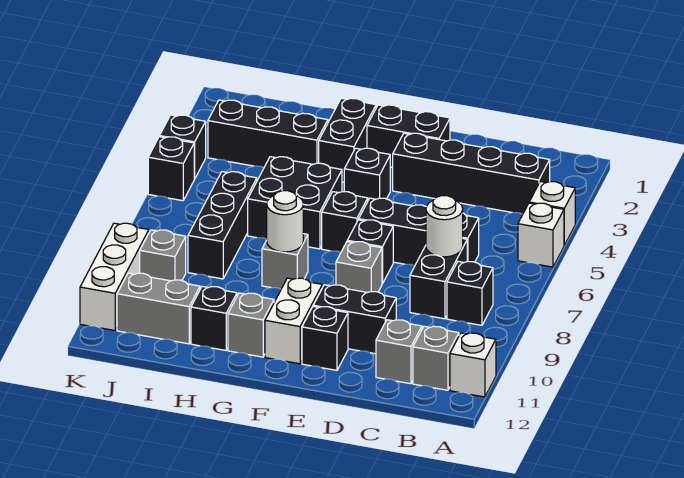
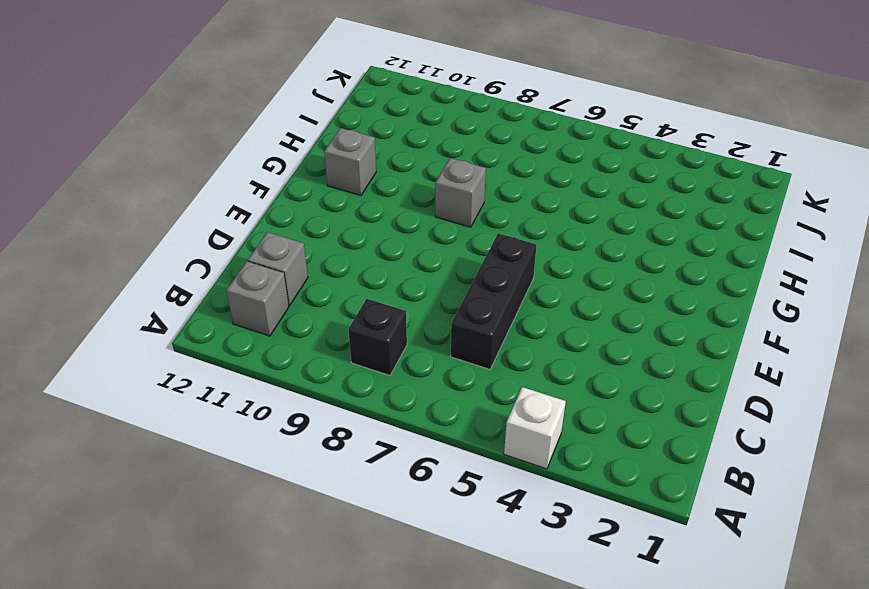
none -> white brick A5 level 1
none -> white brick A11 level 1
none -> black brick B3:E3 level 1
none -> black brick C7:C8 level 1

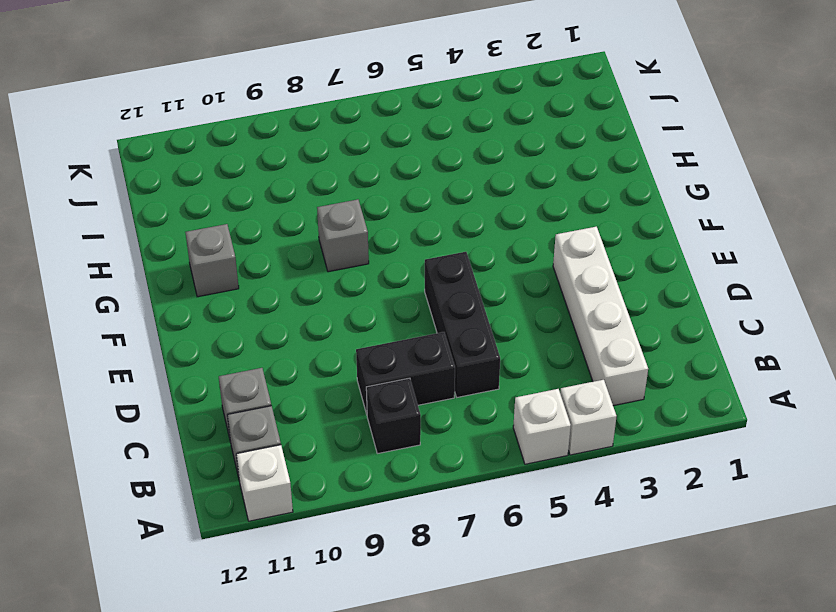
white brick B3:E3 level 1 -> black brick B3:E3 level 1
none -> black brick D10:E10 level 1
none -> black brick E2:F2 level 1
none -> black brick E7 level 1
none -> grey brick E8 level 1

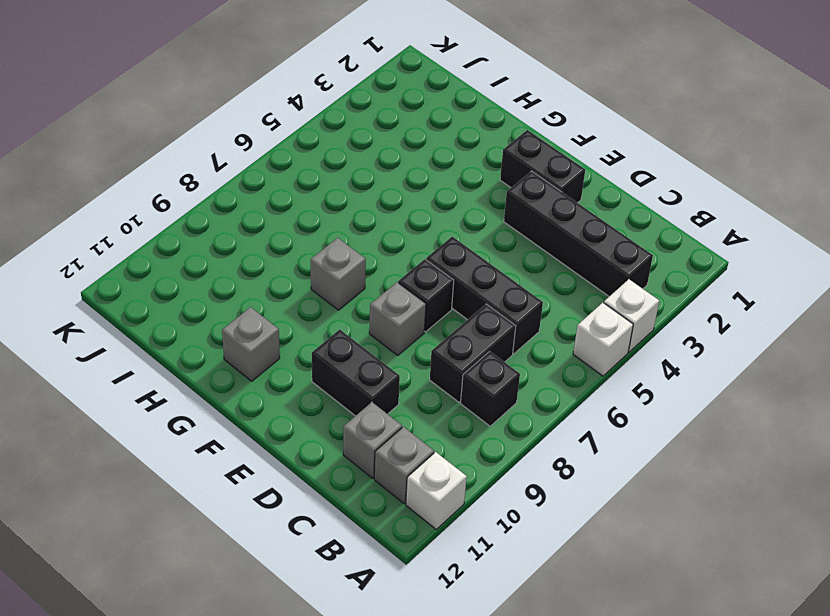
none -> black brick E11 level 1
none -> black brick F4 level 1
none -> black brick F6 level 1
none -> white brick F10:F11 level 1

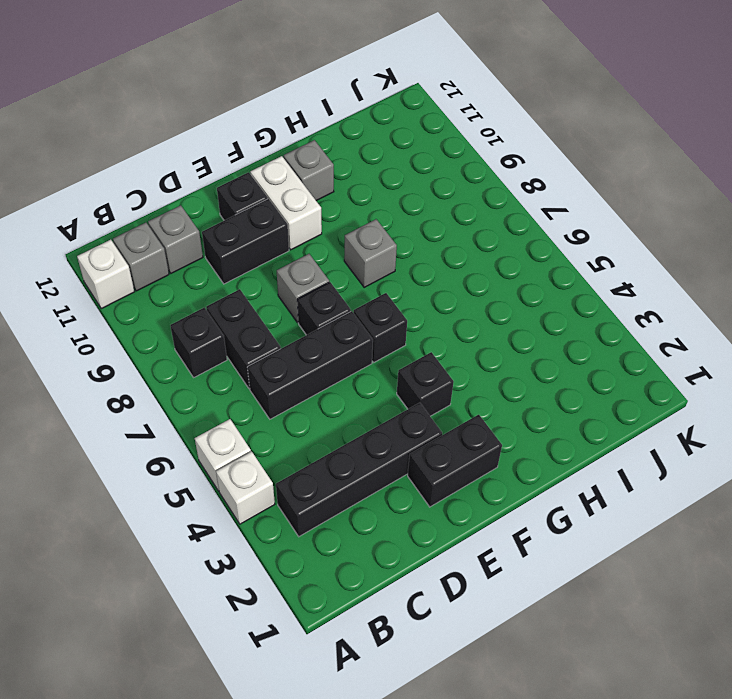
none -> black brick G2:G3 level 1
none -> black brick G5:H6 level 1
none -> black brick H3:J3 level 1
none -> black brick H11 level 1

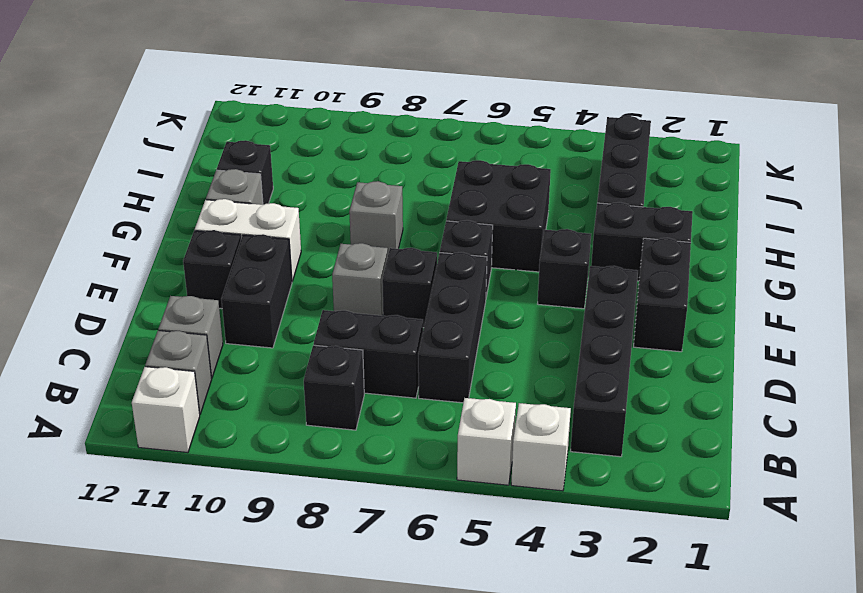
none -> black brick I6:I8 level 1
none -> grey brick I11:J11 level 1
none -> grey brick J9 level 1
none -> black brick K4 level 1

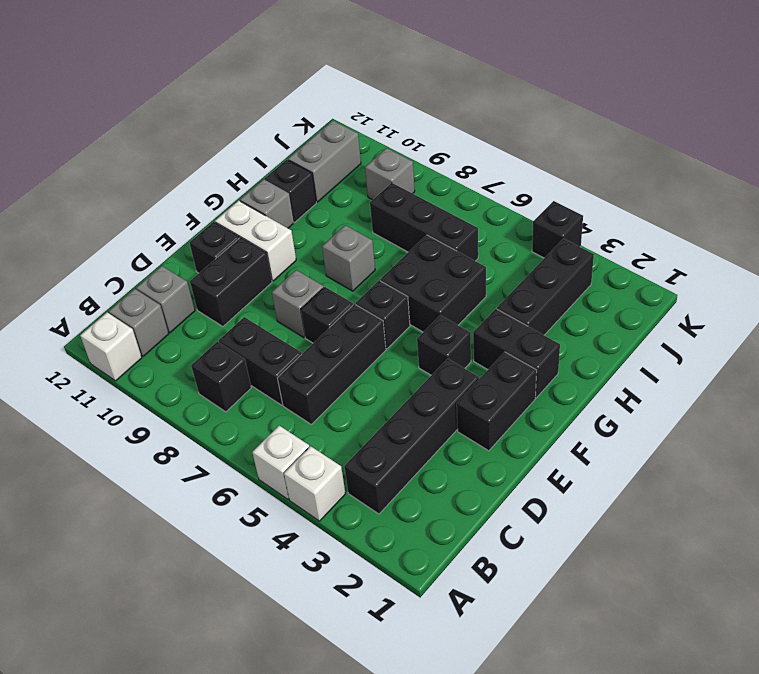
none -> black brick K5 level 1
none -> white brick K9:K11 level 1
none -> white round brick C7 level 2
none -> white round brick G8 level 2

